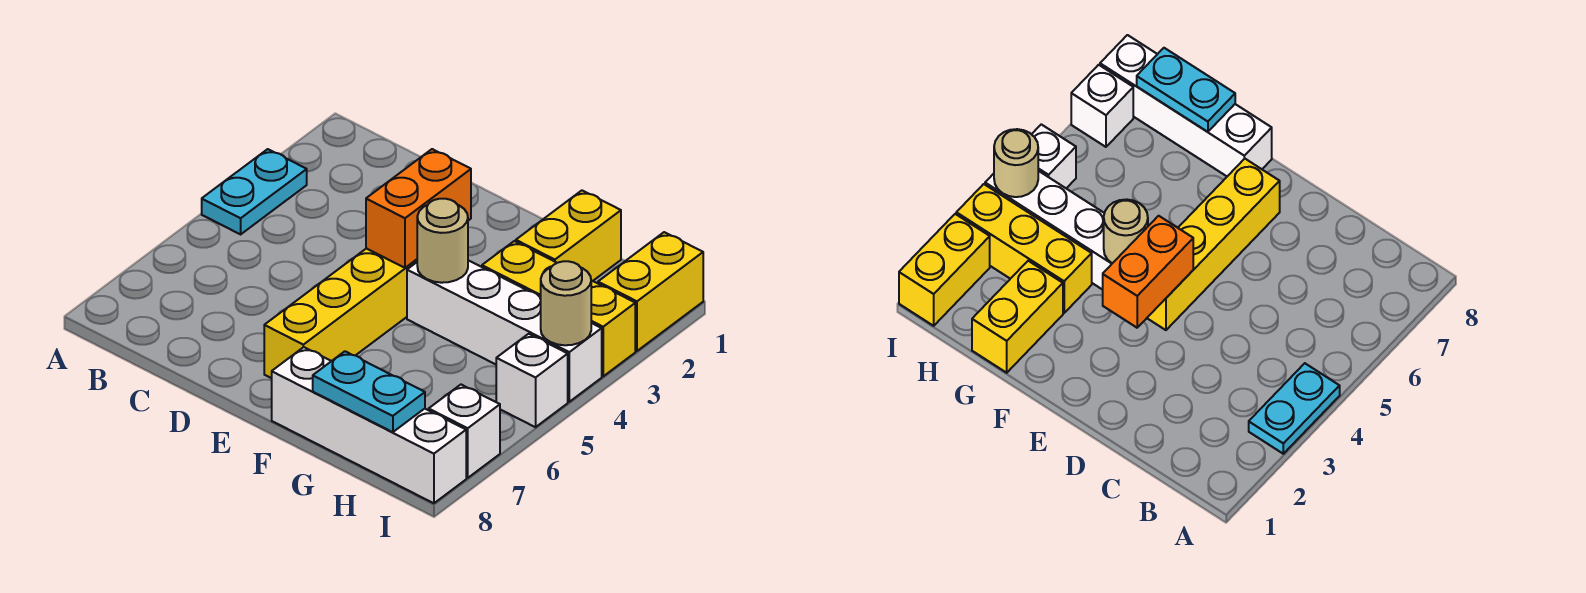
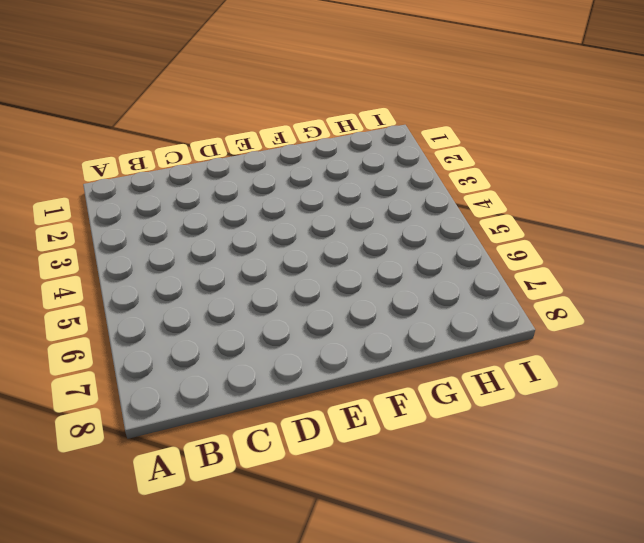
none -> cyan plate A3:A4 level 1
none -> yellow brick E4:E7 level 1
none -> white brick F4:I4 level 1

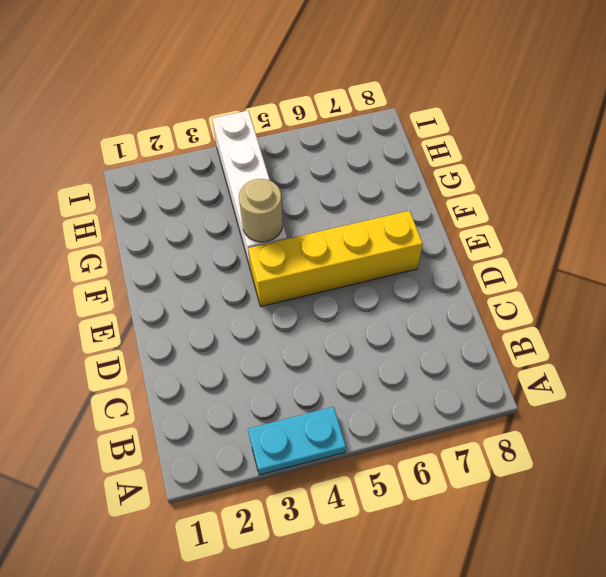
none -> white brick F8:I8 level 1
none -> yellow brick G1:G2 level 1
none -> yellow brick G3:I3 level 1

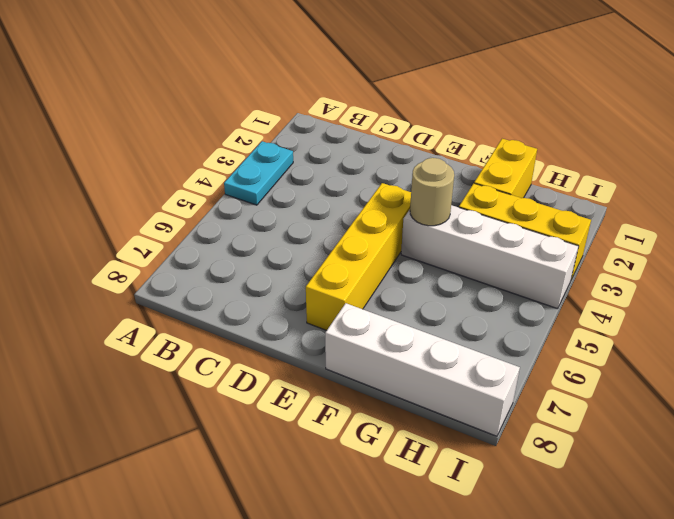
none -> yellow brick I1:I2 level 1
none -> white brick I5 level 1
none -> white brick I7 level 1

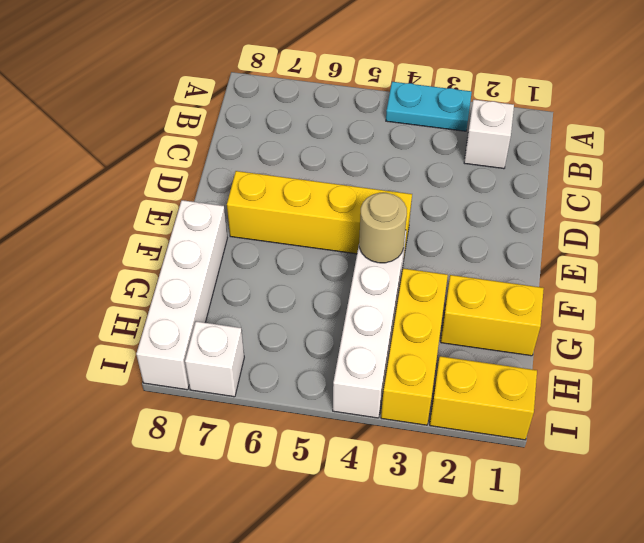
white brick B2 level 1 -> white brick I5 level 1
none -> orange brick E3:E4 level 2
none -> cyan plate G8:H8 level 2
none -> tan round brick I4 level 2

